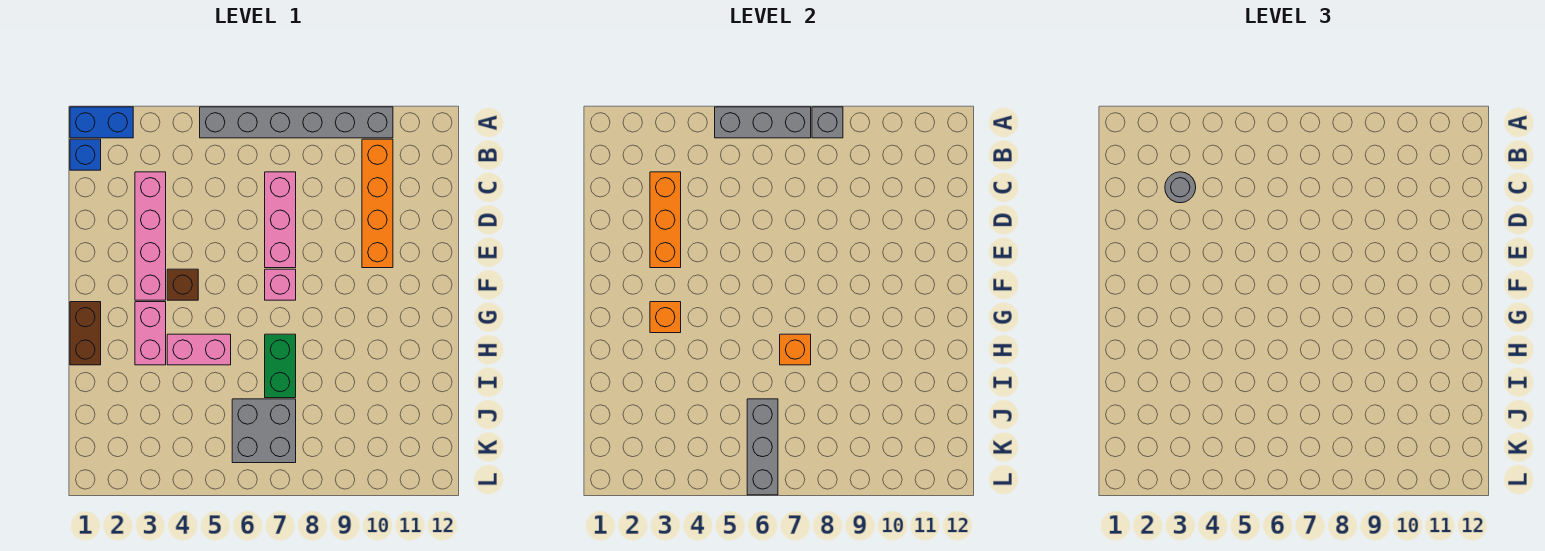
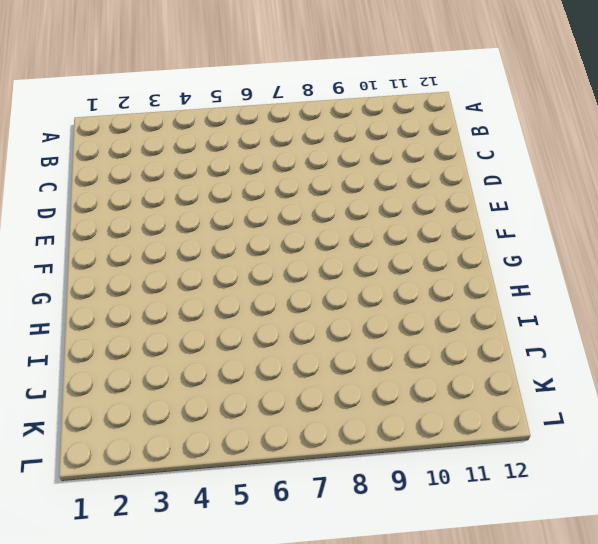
none -> blue brick A1:A2 level 1
none -> grey brick A5:A10 level 1
none -> blue brick B1 level 1

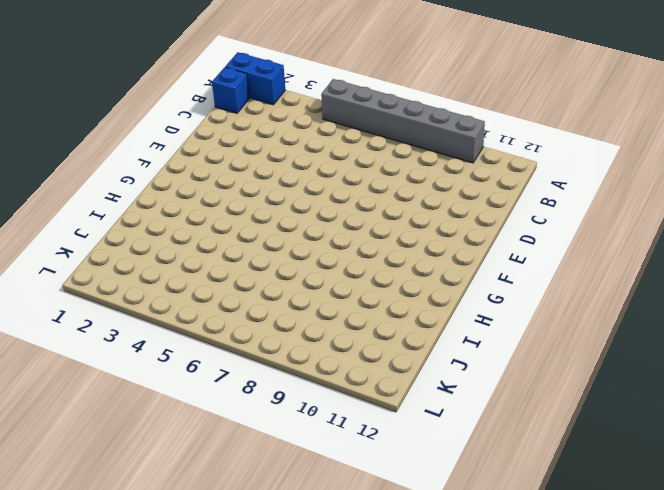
none -> orange brick B10:E10 level 1
none -> pink brick C3:F3 level 1
none -> pink brick C7:E7 level 1

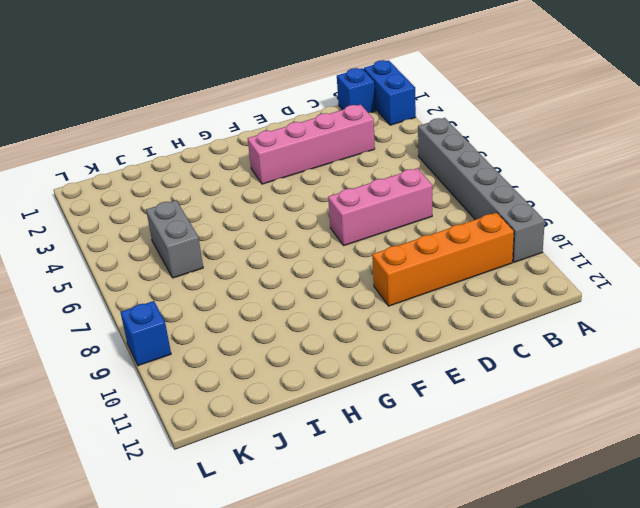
grey brick J5:J6 level 1 -> grey brick J6:K7 level 1
blue brick L9 level 1 -> none
none -> brown brick F4 level 1
none -> pink brick F7 level 1
none -> brown brick G1:H1 level 1

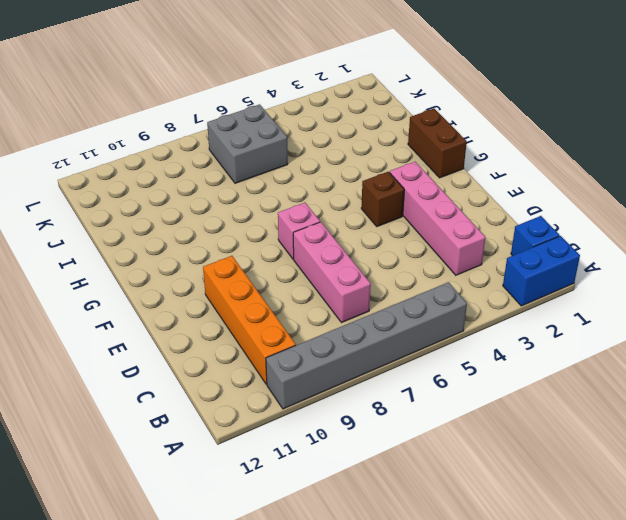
none -> pink brick G3:H3 level 1
none -> pink brick H4:H5 level 1
none -> green brick H7:I7 level 1

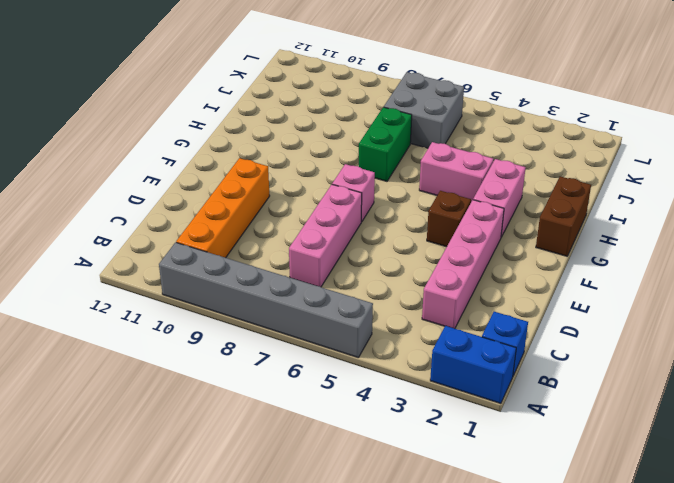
none -> grey brick A5:A7 level 2
none -> grey brick A8 level 2
none -> orange brick C3:E3 level 2

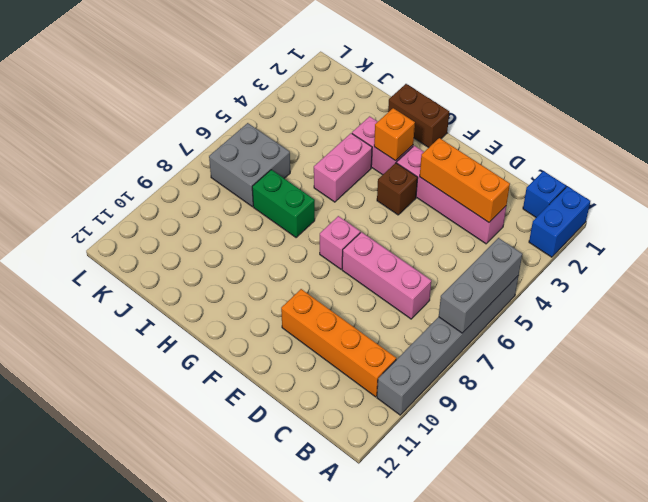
none -> grey brick A8 level 2
none -> orange brick H7 level 2
none -> grey brick J6:L6 level 2

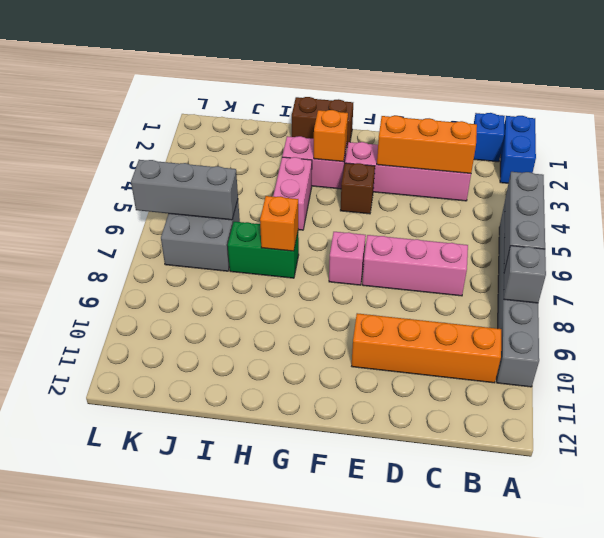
none -> grey round brick C3 level 3

